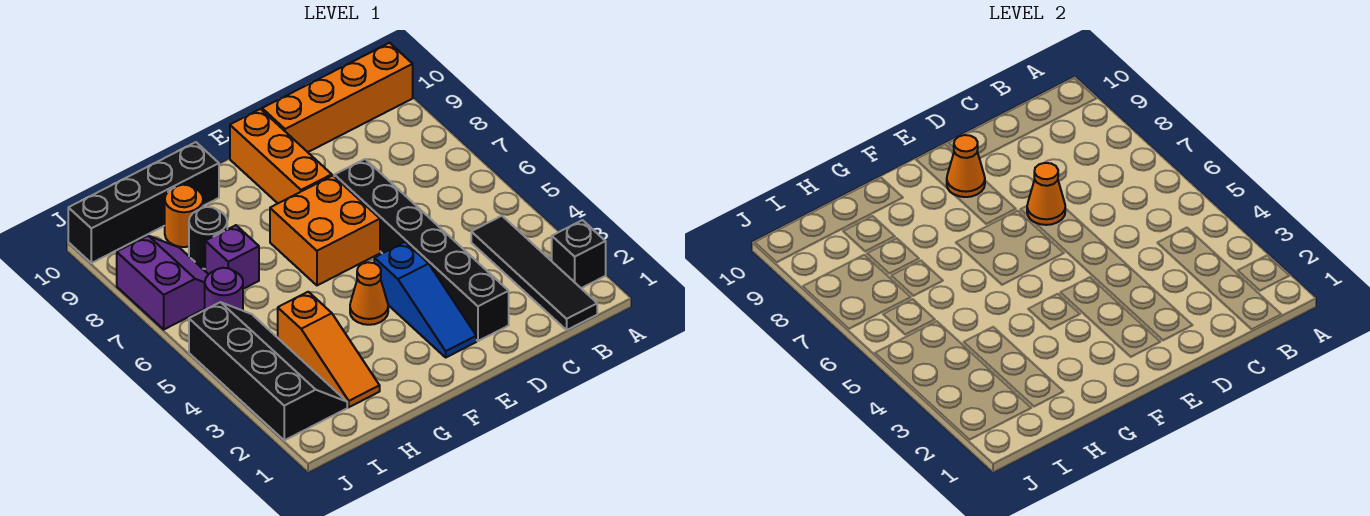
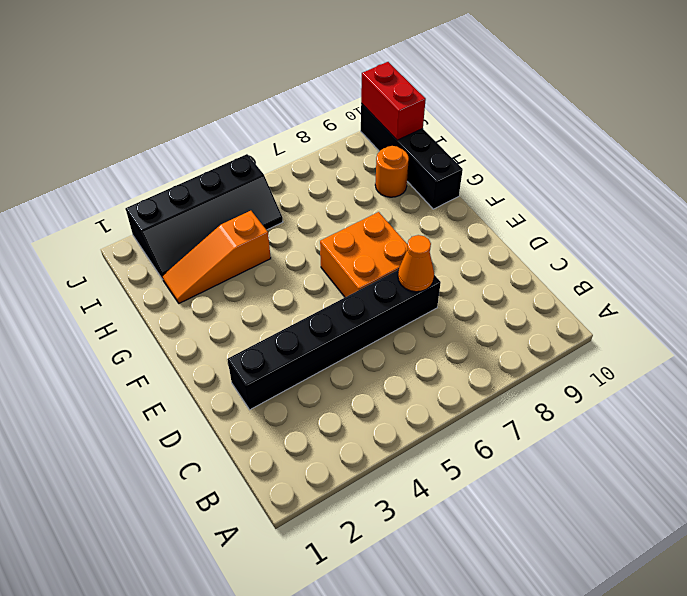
red brick I10:J10 level 2 -> none
none -> black brick A2 level 1
none -> orange brick A10:D10 level 1
none -> black tile B1:B4 level 1

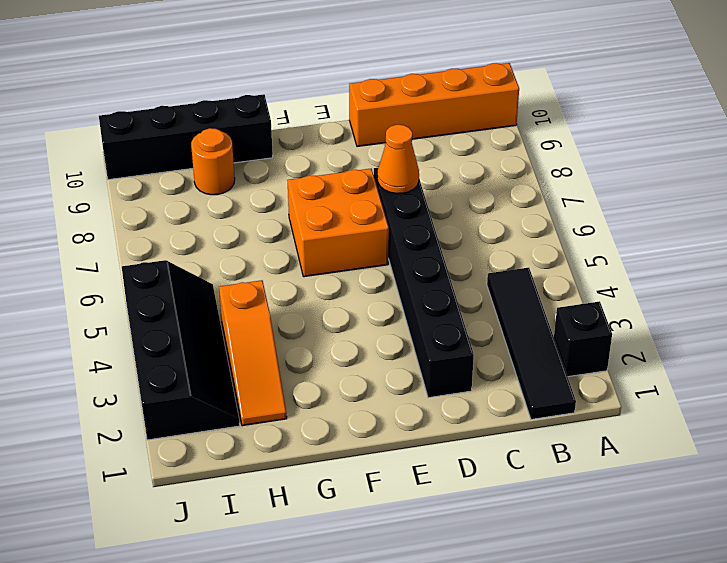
none -> blue slope E2:E4 level 1 top 4
none -> orange brick E8:E10 level 1
none -> orange cone F4 level 1

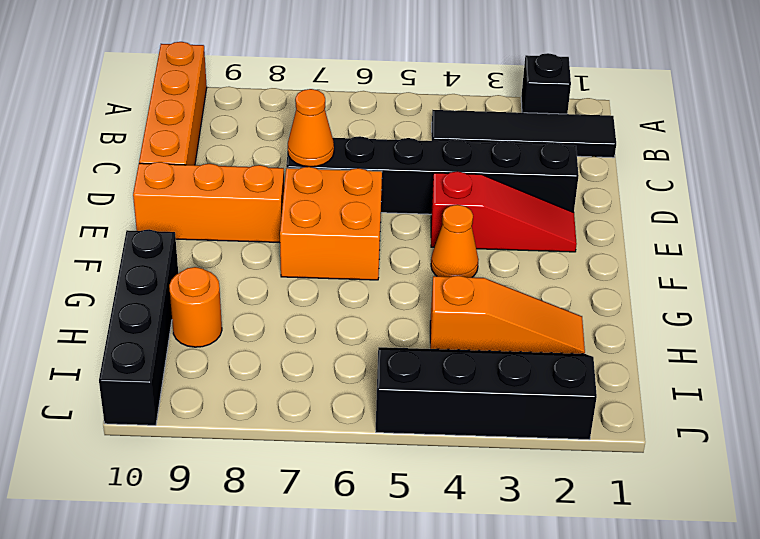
red slope E2:E4 level 1 top 4 -> blue slope E2:E4 level 1 top 4
none -> purple brick H7 level 1
none -> black round brick H8 level 1
none -> purple round brick I6 level 1

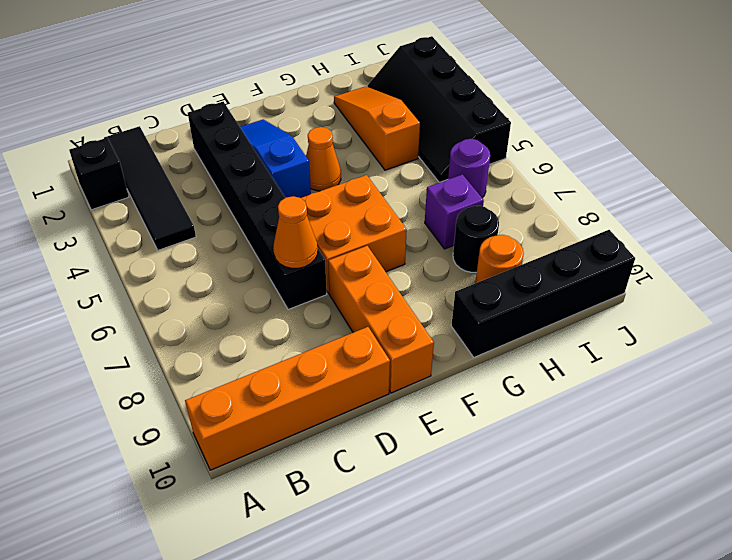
none -> purple slope I7:J8 level 1 top J
none -> orange cone E9 level 2

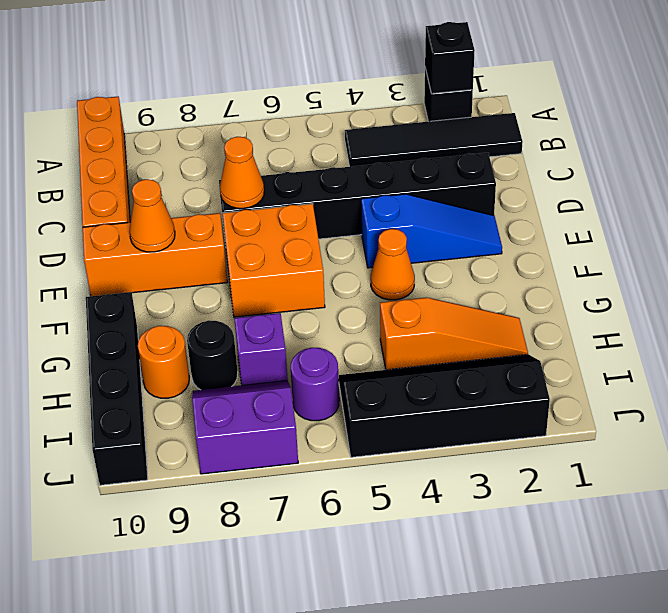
black brick A2 level 2 -> none

